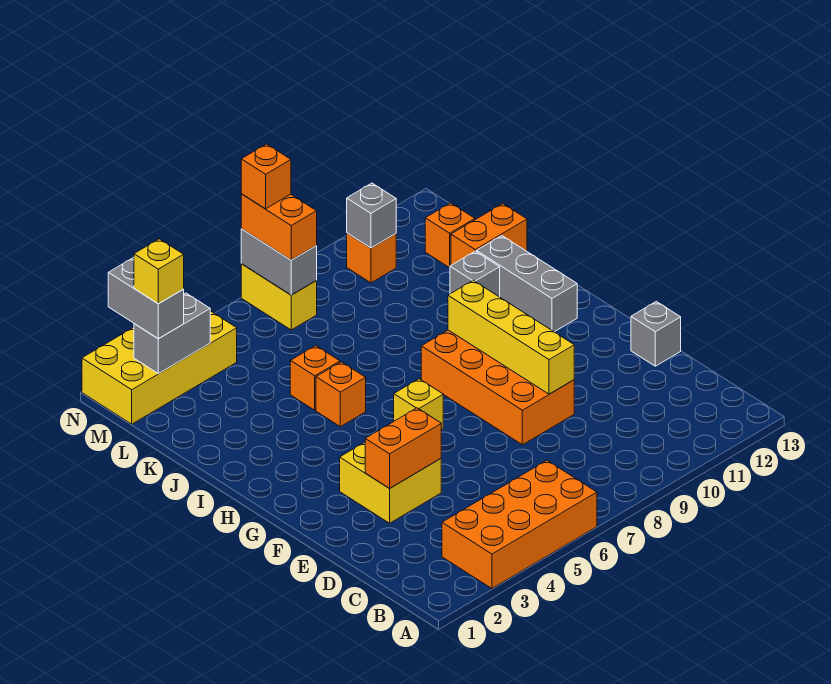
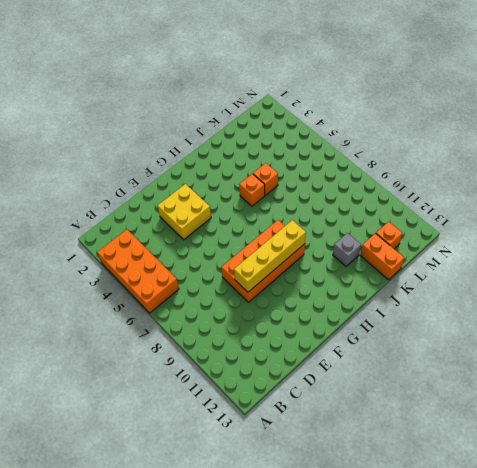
none -> grey brick E13 level 1
none -> yellow brick G6 level 1
none -> grey brick H12:J12 level 1

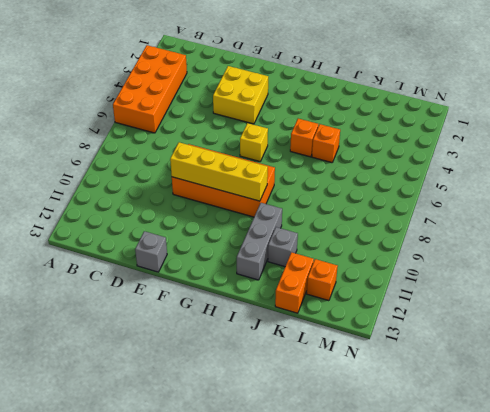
grey brick I10:I12 level 1 -> grey brick H12:J12 level 1
none -> yellow brick M1:N4 level 1
none -> yellow brick M7:N7 level 1
none -> orange brick M10 level 1

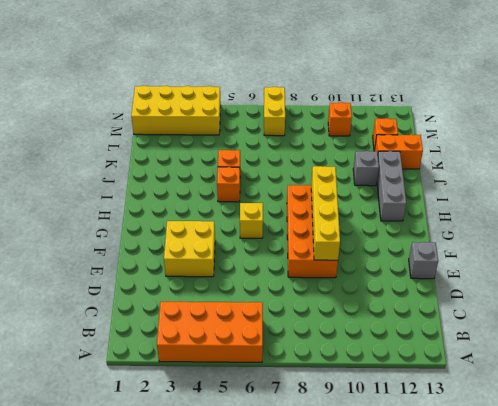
none -> orange brick E3:E4 level 2
none -> grey brick M2:M3 level 2
none -> grey brick M7:N7 level 2

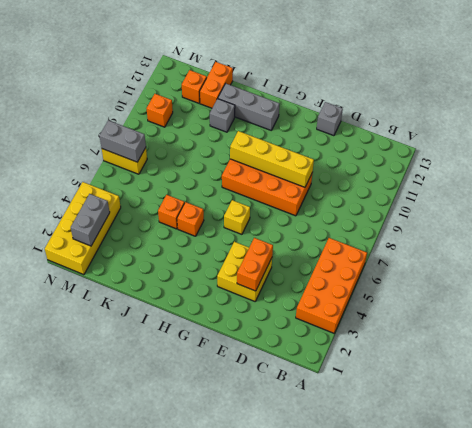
none -> grey brick M10 level 2
none -> grey brick M2:N2 level 3
none -> orange brick M7:N7 level 3

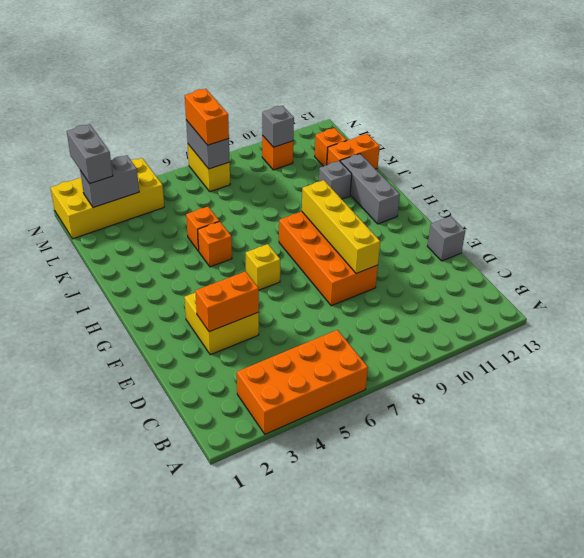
none -> yellow brick M2 level 4
none -> orange brick N7 level 4

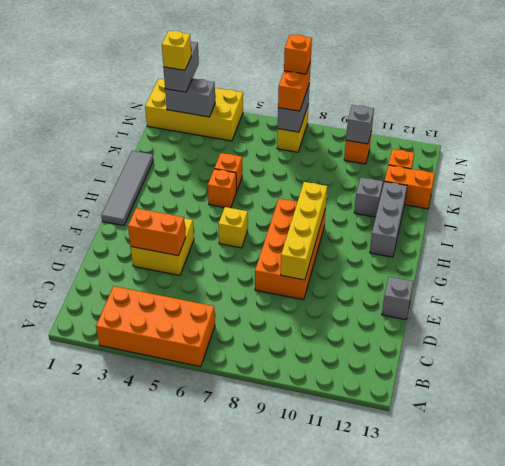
grey tile G1:J1 level 1 -> none

